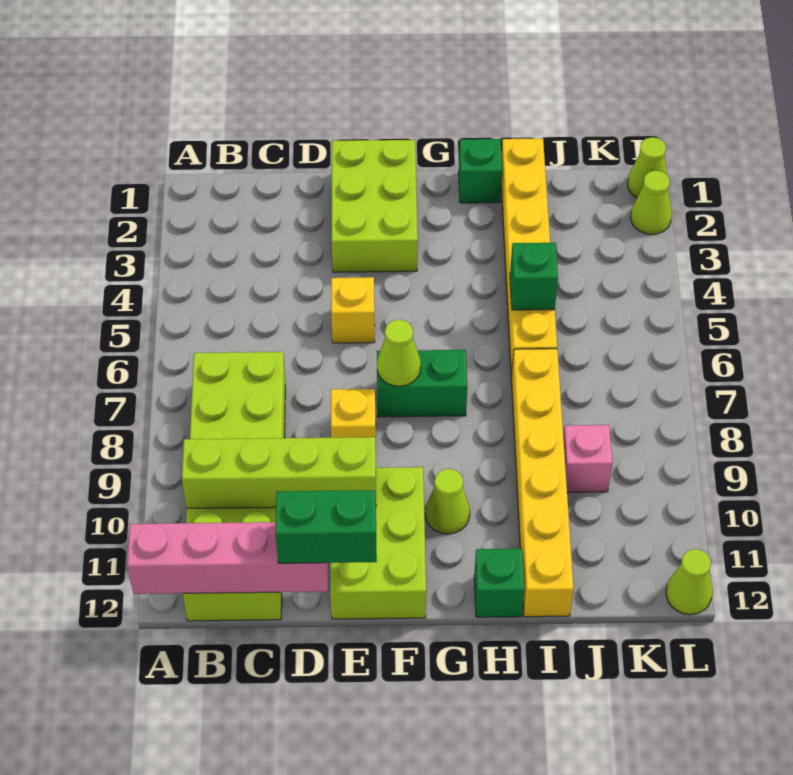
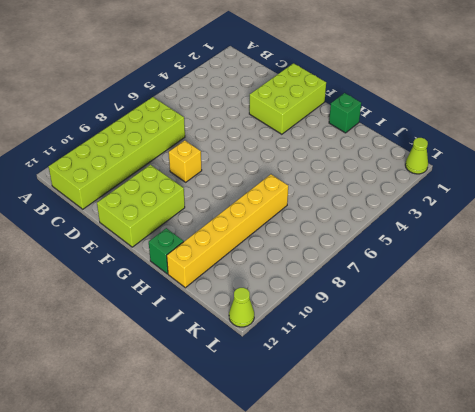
none -> yellow brick E5 level 1
none -> green brick F7:G7 level 1
none -> lime cone G10 level 1

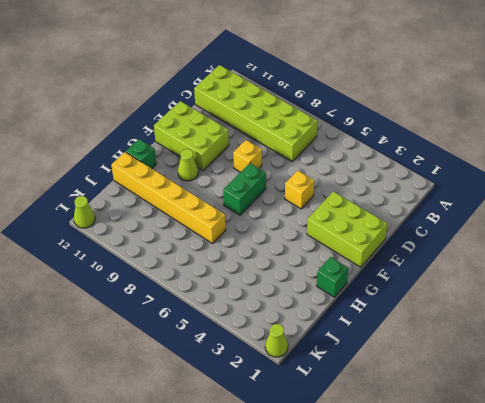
none -> yellow brick I1:I6 level 1
none -> pink brick J9 level 1
none -> lime cone L2 level 1

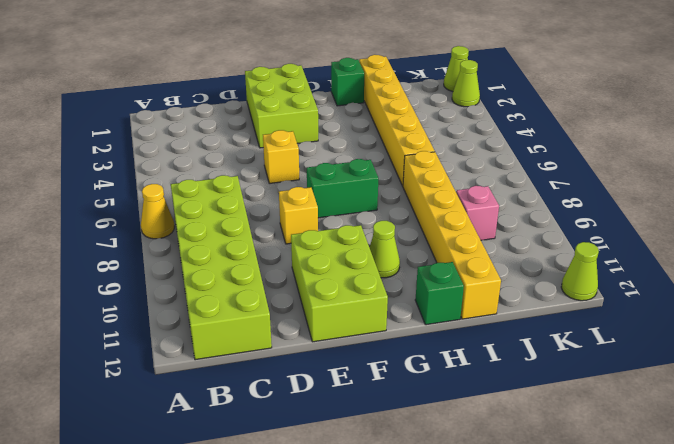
yellow cone A7 level 1 -> none
none -> pink brick A12:D12 level 2
none -> lime brick B10:E10 level 2
none -> lime cone F7 level 2

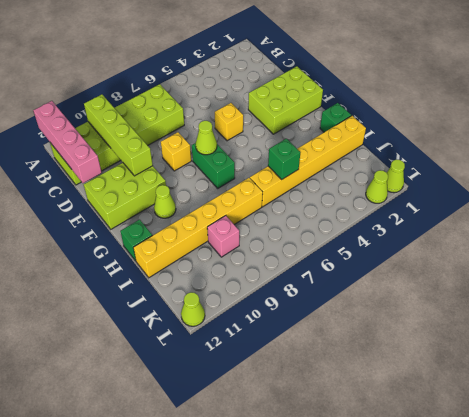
none -> green brick D12:E12 level 3

